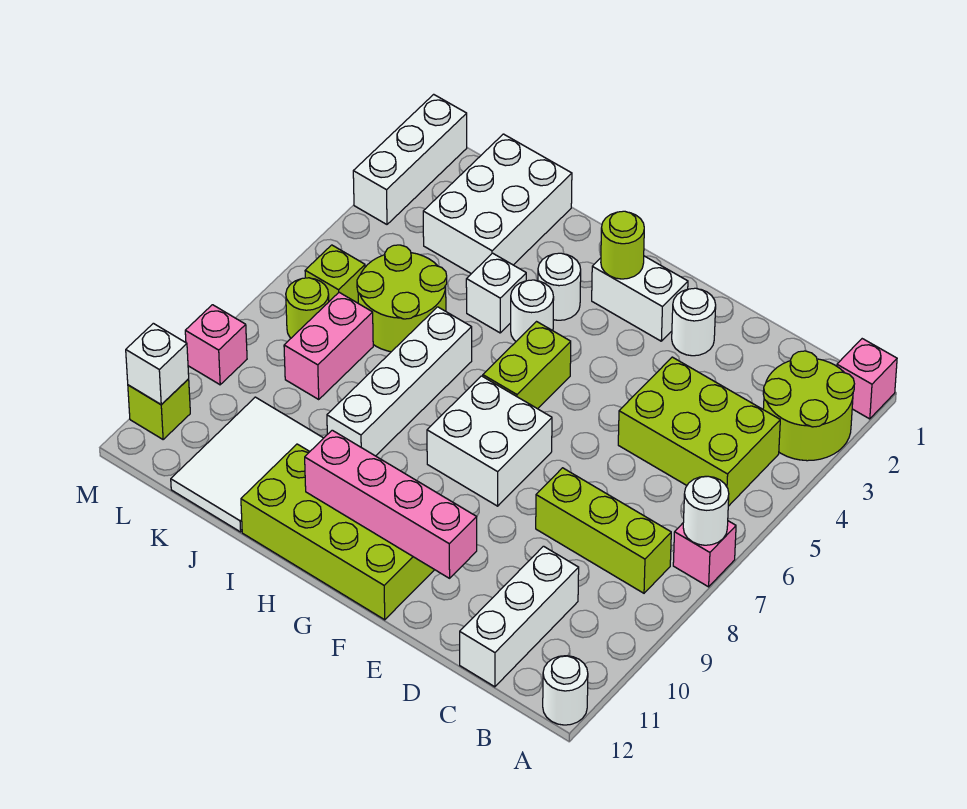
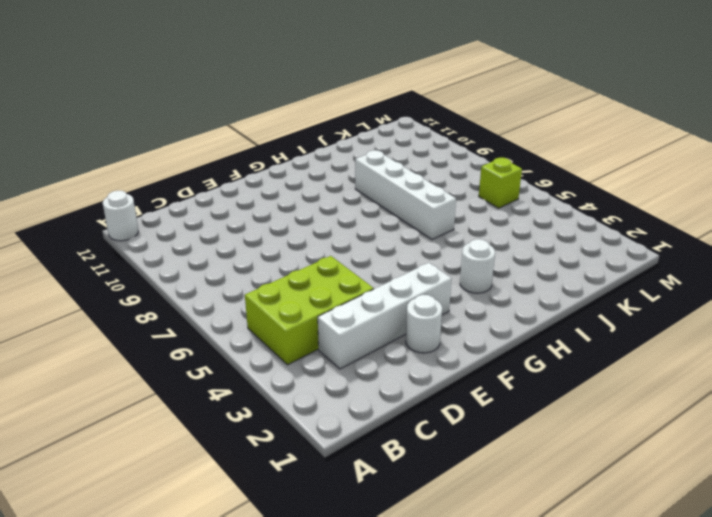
white brick C3:F3 level 1 -> none
none -> pink brick A1 level 1
none -> lime round brick A2:B3 level 1
none -> pink brick A7 level 1

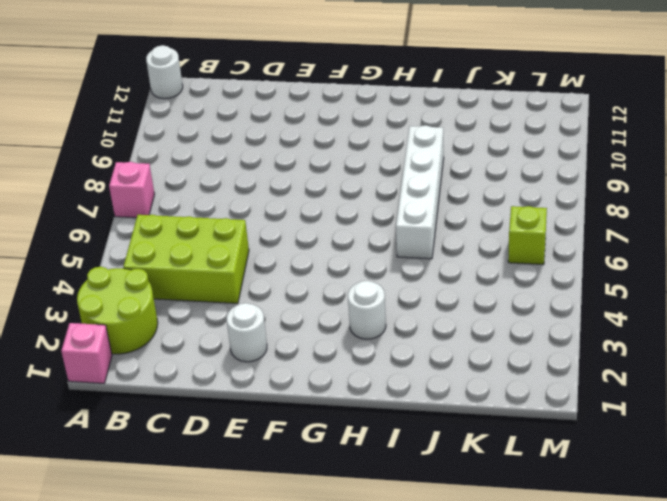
none -> lime brick B8:D8 level 1
none -> white brick C10:C12 level 1
none -> white brick F2:G2 level 1

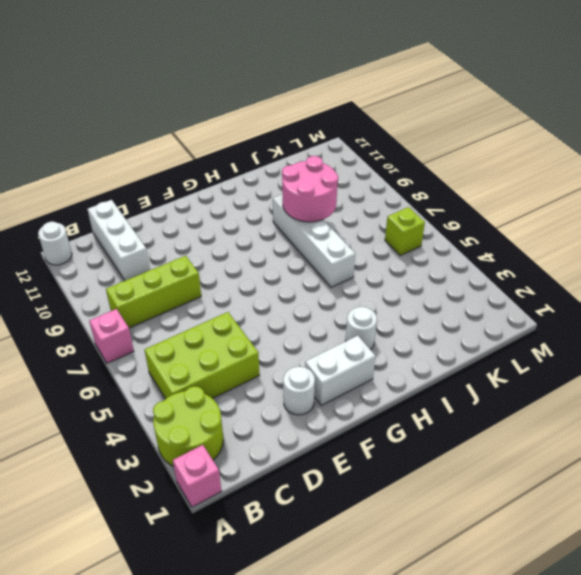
pink round brick I8:J9 level 2 -> none
none -> white brick F7:G8 level 1
none -> lime brick F11:I12 level 1
none -> lime brick G5:G6 level 1

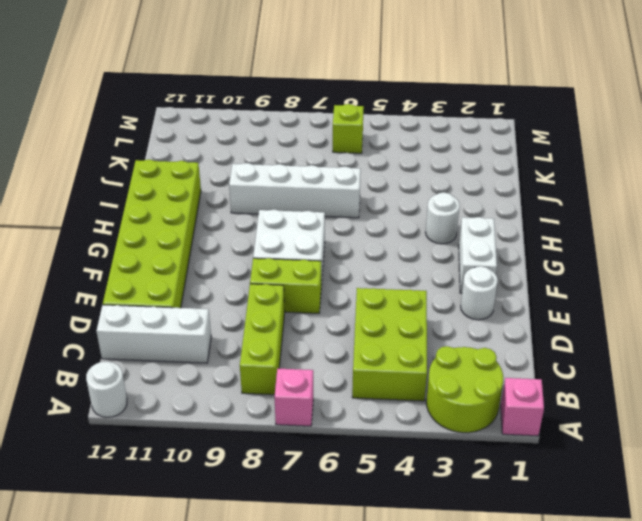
lime brick D11:I12 level 1 -> lime brick F11:I12 level 1
lime brick E7:E8 level 1 -> lime brick G5:G6 level 1
none -> white round brick H4 level 1
none -> white brick I4 level 1
none -> white brick J1:K3 level 1

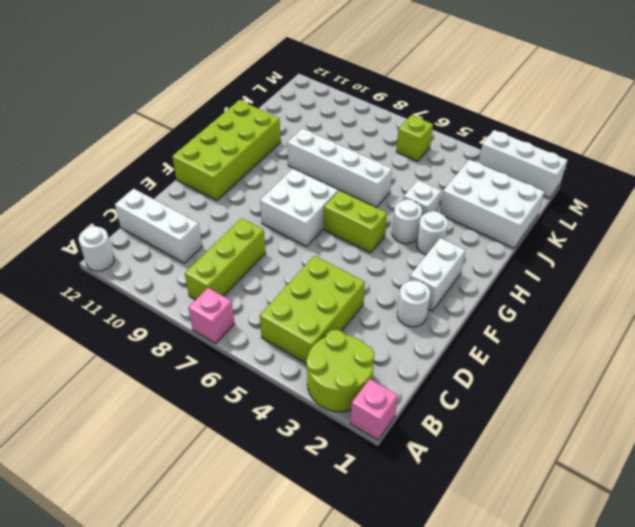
none -> lime round brick J5:K6 level 1
none -> white tile J10:K12 level 1
none -> pink brick K7:K8 level 1

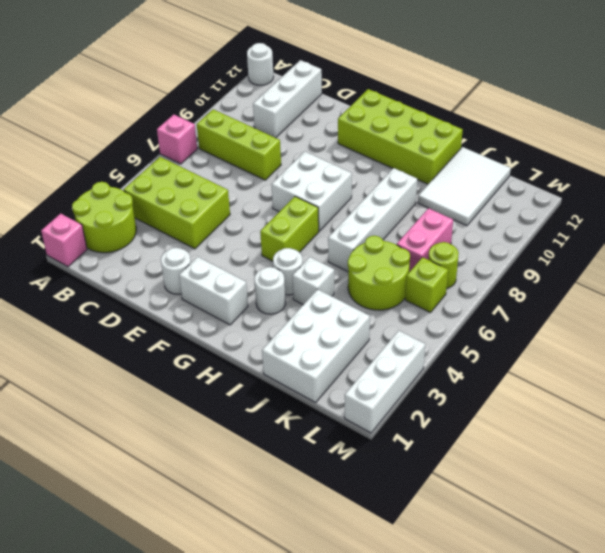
none -> pink brick M9 level 1
none -> lime brick M11 level 1
none -> white round brick A7 level 2

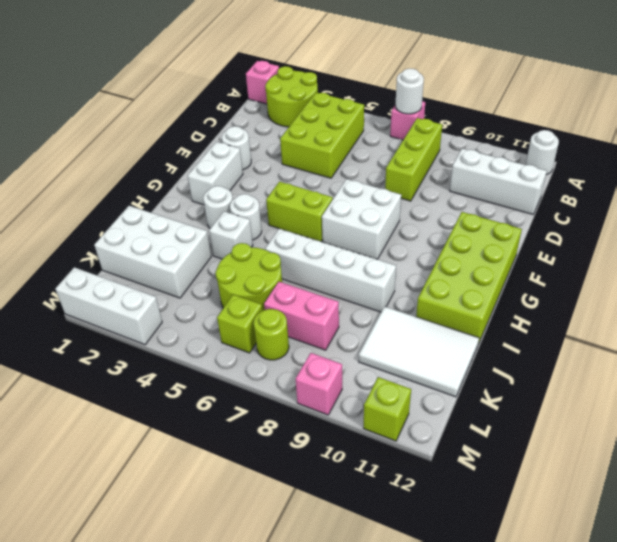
none -> pink brick E11:H11 level 2
none -> lime round brick G2 level 2
none -> white brick M11 level 2

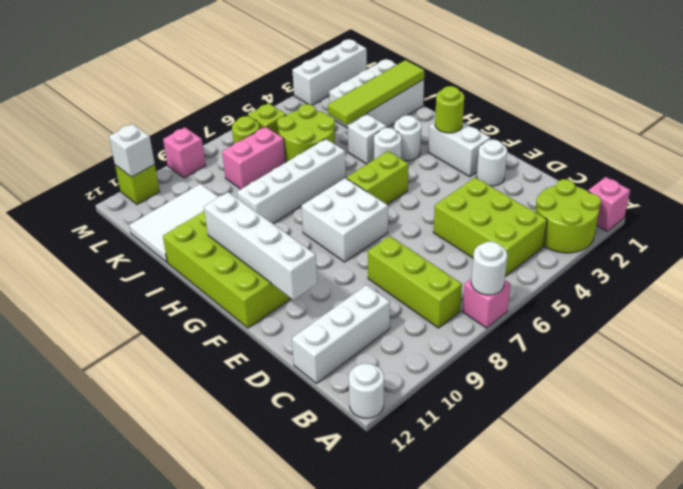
white brick E11:H11 level 2 -> pink brick E11:H11 level 2
lime tile J1:J4 level 2 -> none

